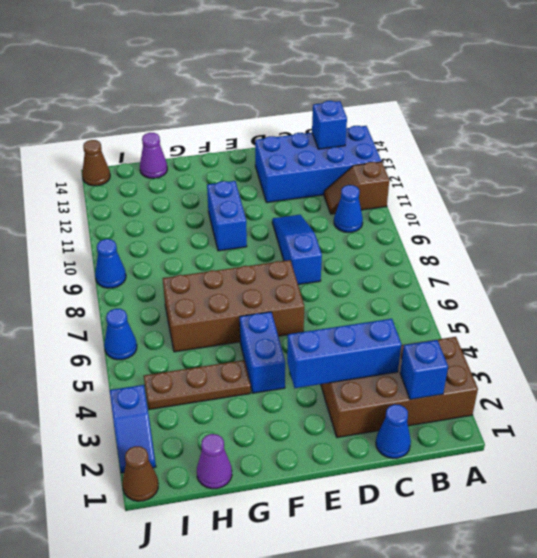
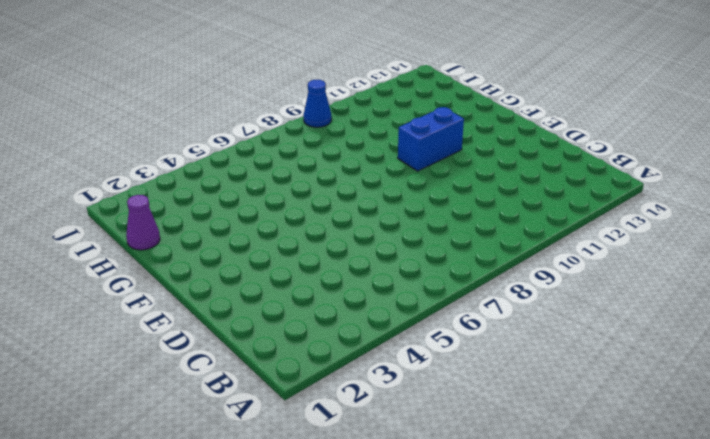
none -> brown brick A2:D3 level 1
none -> brown slope A11:B11 level 1 top A
none -> blue brick A12:D13 level 1

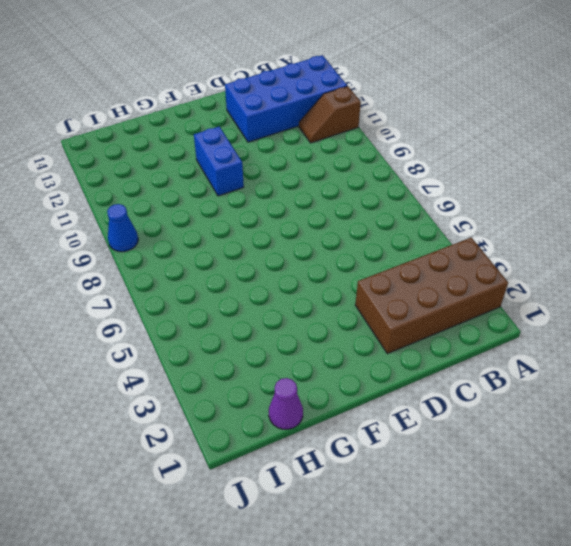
none -> blue cone B10 level 1
none -> blue cone C1 level 1
none -> blue slope D8:D10 level 1 top 8

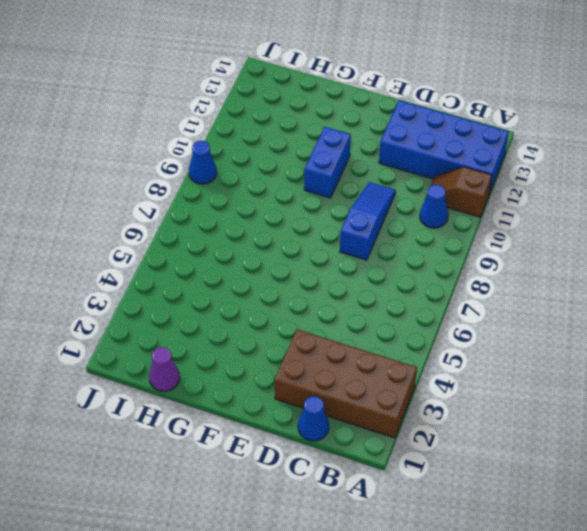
none -> brown brick E6:H7 level 1
none -> blue brick F4:F5 level 1
none -> brown plate G4:I4 level 1

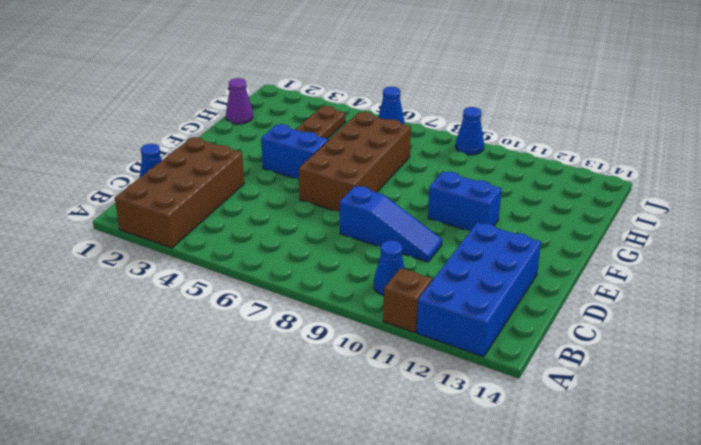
none -> purple cone H14 level 1
none -> brown cone J1 level 1
none -> blue slope J2:J3 level 1 top 3

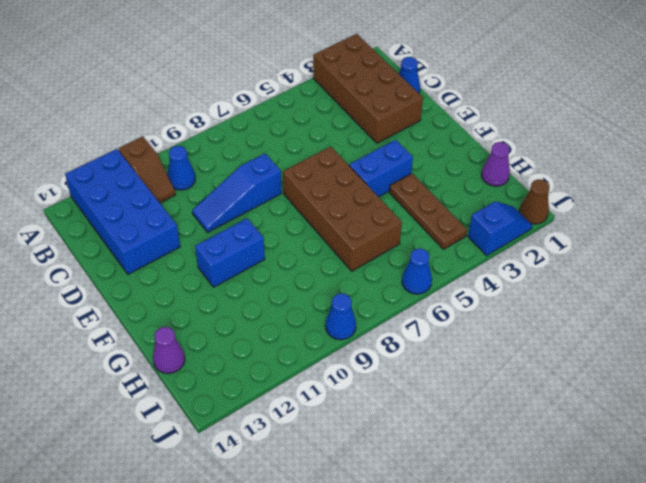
none -> brown cone J14 level 1
none -> blue brick B2 level 2
none -> blue brick B13 level 2

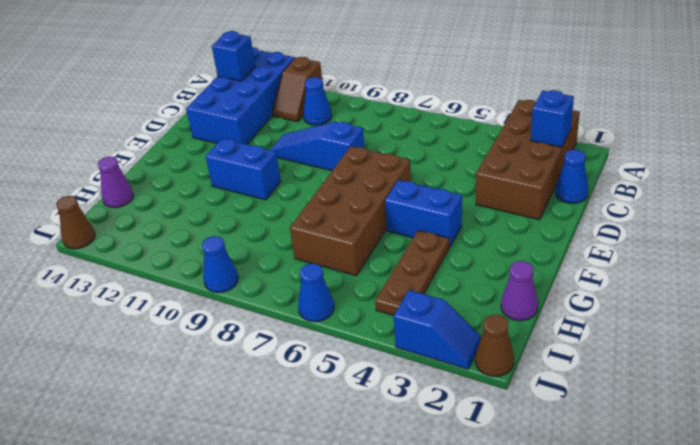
none -> blue brick C3:E3 level 2

